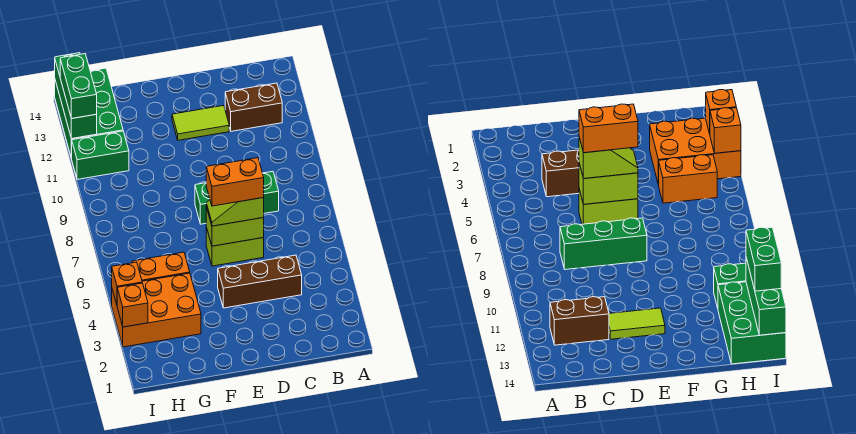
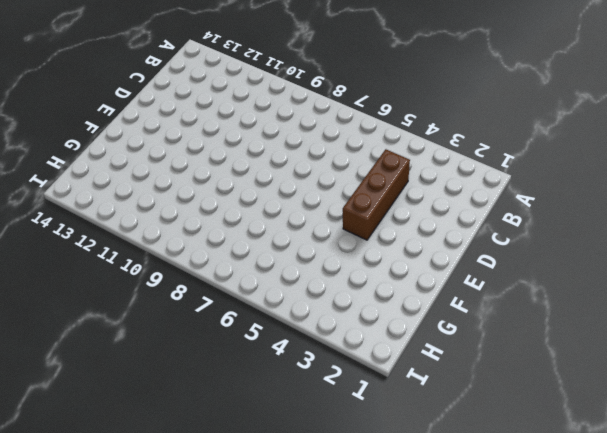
none -> brown brick B12:C12 level 1
none -> green brick C8:E8 level 1
none -> lime brick D6:E6 level 1

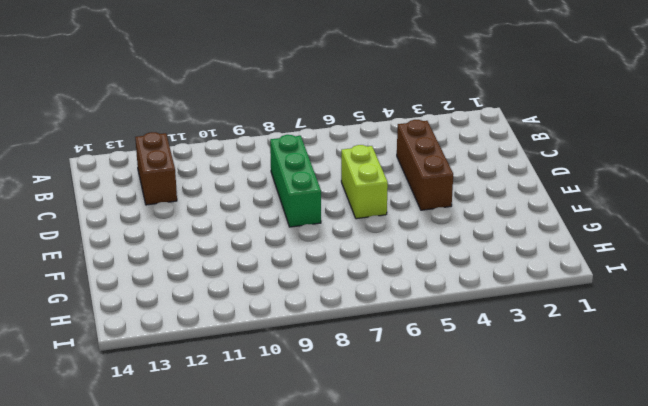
none -> lime tile D12:E12 level 1
none -> orange brick G3:I4 level 1
none -> orange brick G5:H5 level 1

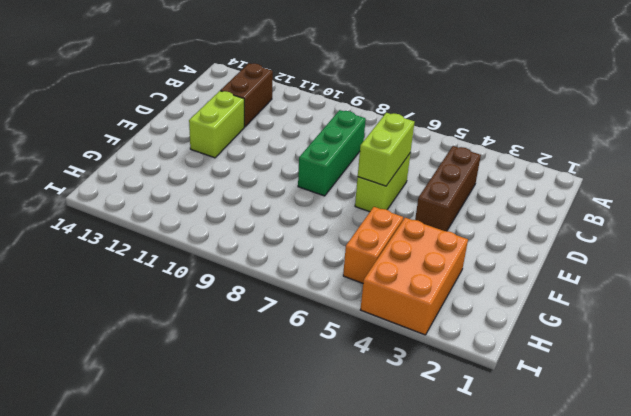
lime brick D12:E12 level 1 -> lime tile D12:E12 level 1
none -> green brick H11:I11 level 1
none -> green brick H12:I14 level 1
none -> orange brick I3 level 2

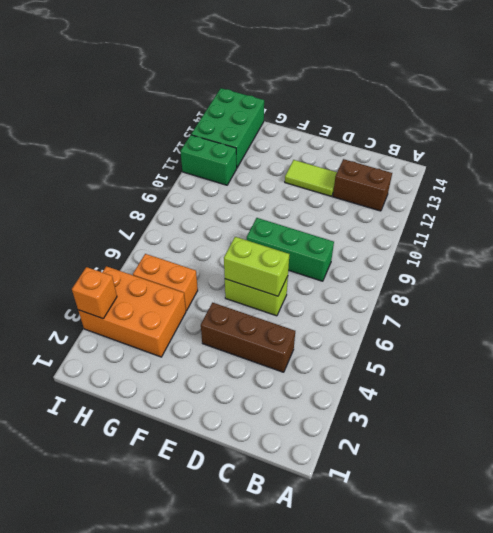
none -> orange brick I4 level 2
none -> green brick I12:I14 level 2
none -> lime slope D6:E6 level 3 top D

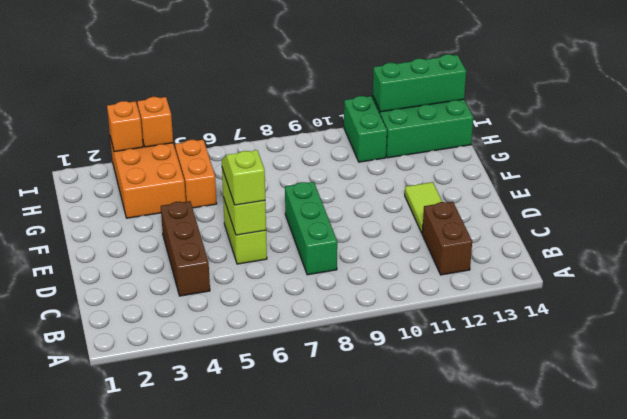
none -> green brick I12:I13 level 3
none -> orange brick D6:E6 level 4

